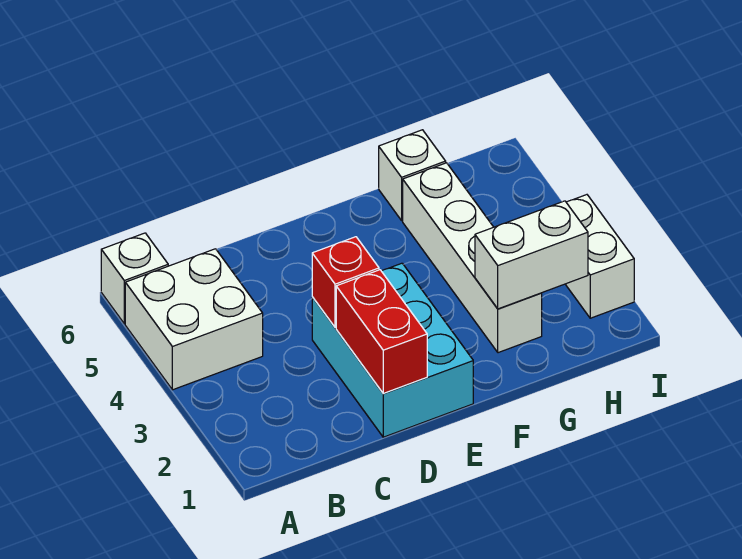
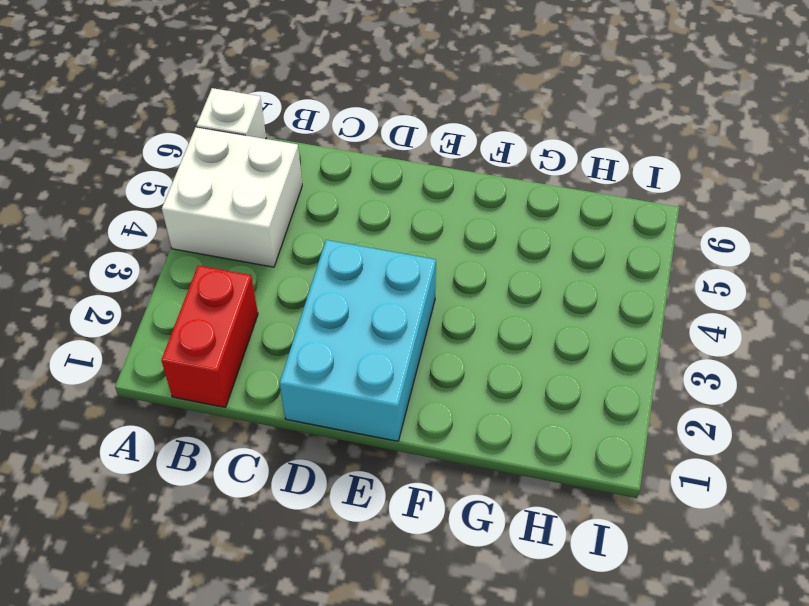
red brick B1:B2 level 1 -> red brick D1:D2 level 2
none -> white brick G2:G5 level 1
none -> white brick G6 level 1

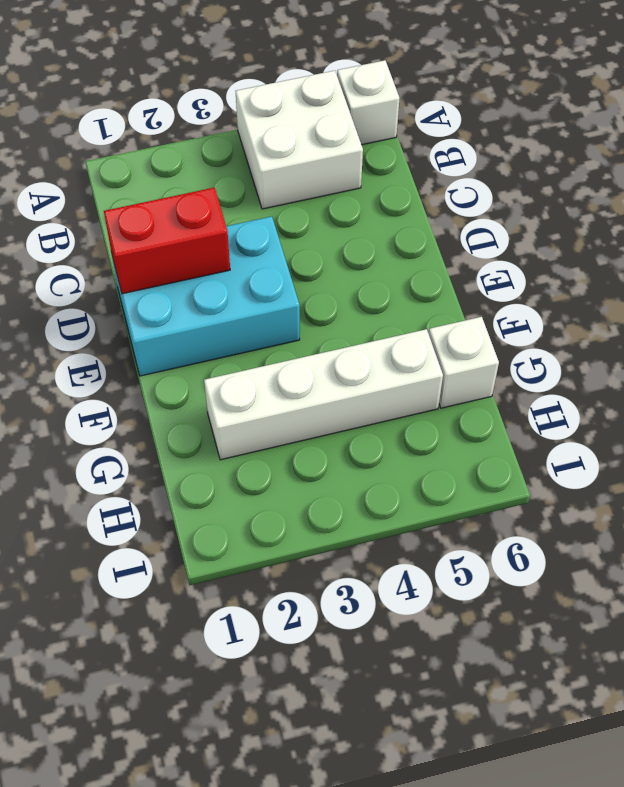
none -> white brick I2:I3 level 1
none -> red brick D3 level 2

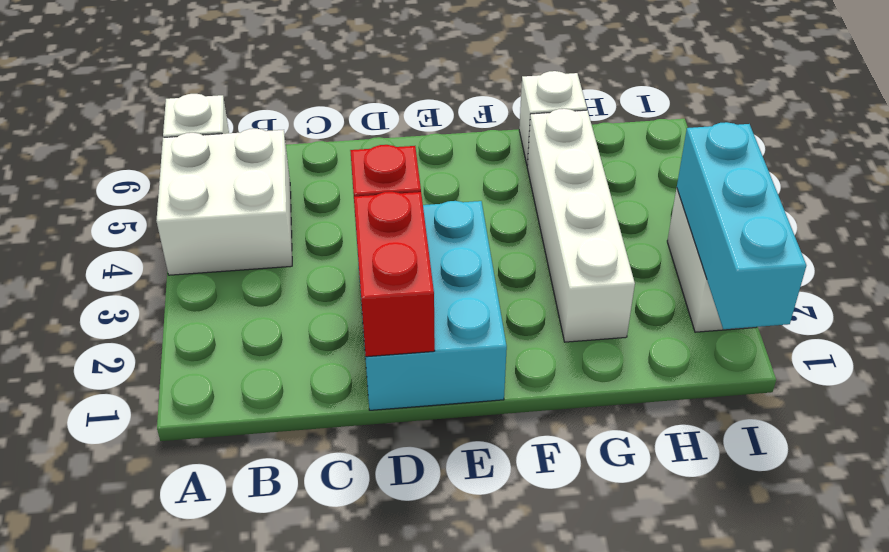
cyan brick I1:I3 level 2 -> none
none -> white brick G2:H2 level 2

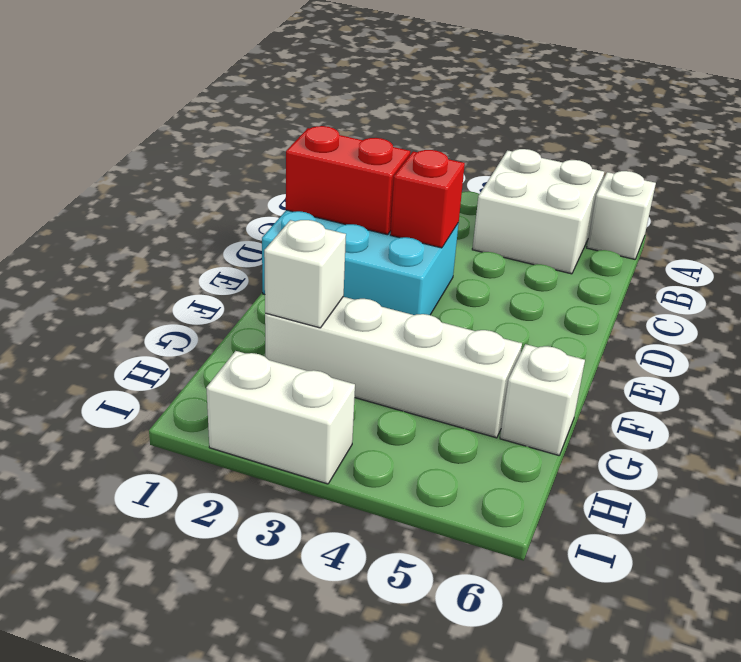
white brick G2 level 2 -> white brick G2:H2 level 2

